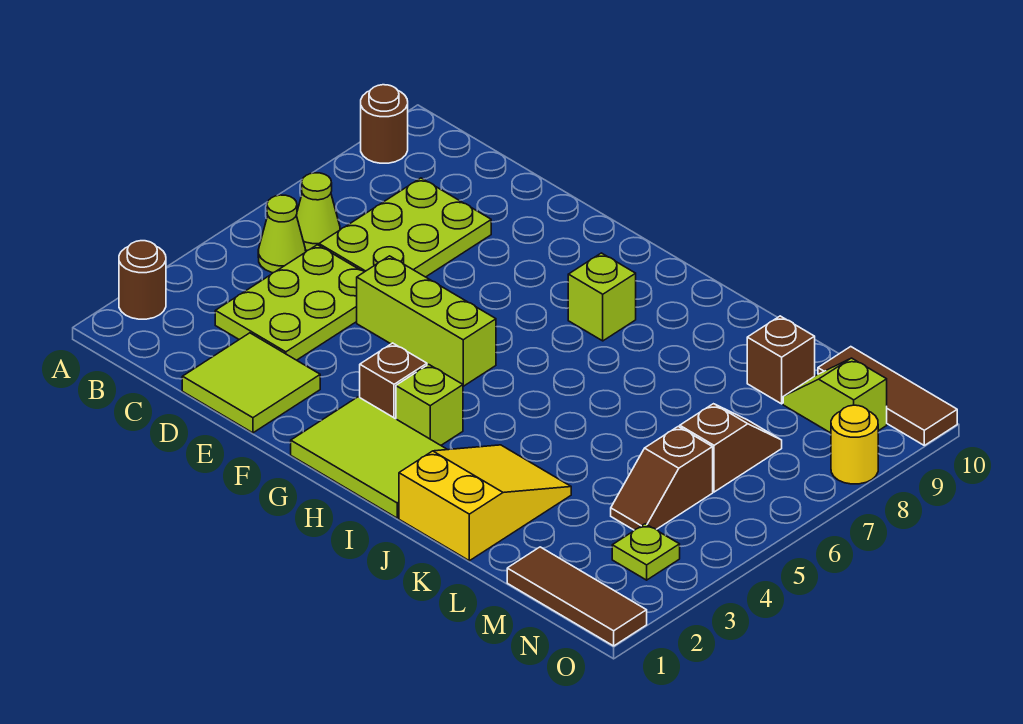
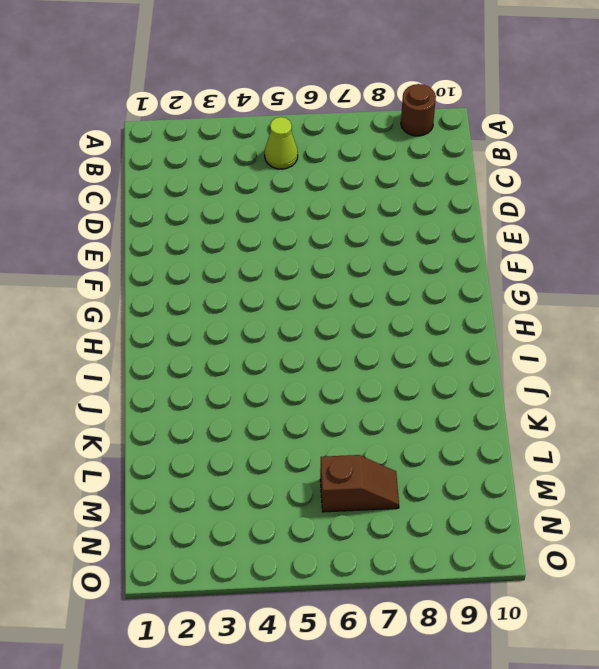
none -> brown round brick A2 level 1
none -> lime cone B6 level 1
none -> lime plate C3:D5 level 1

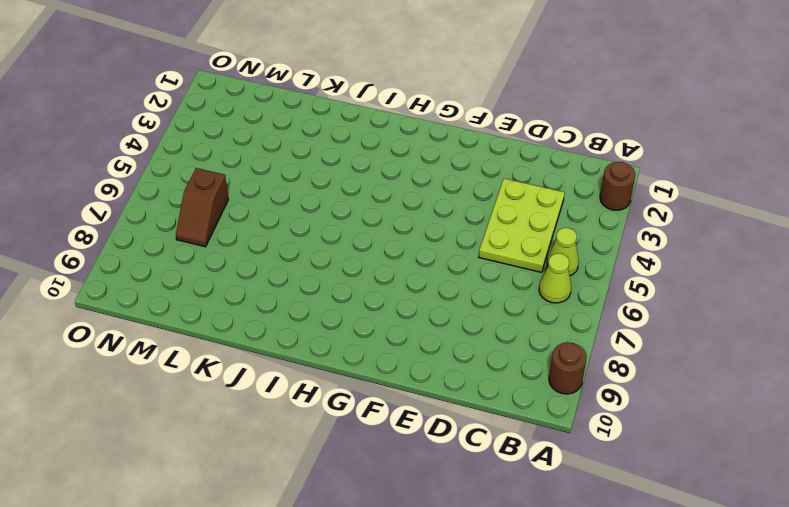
none -> lime plate C6:D8 level 1
none -> lime tile D1:E2 level 1
none -> lime brick E5:G5 level 1

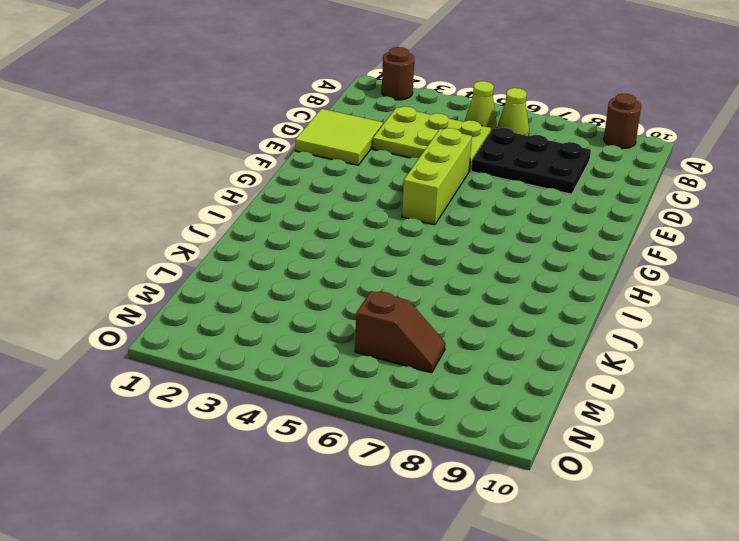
black plate C6:D8 level 1 -> lime plate C6:D8 level 1
none -> lime tile G1:I2 level 1
none -> brown brick G3 level 1
none -> lime brick H3 level 1

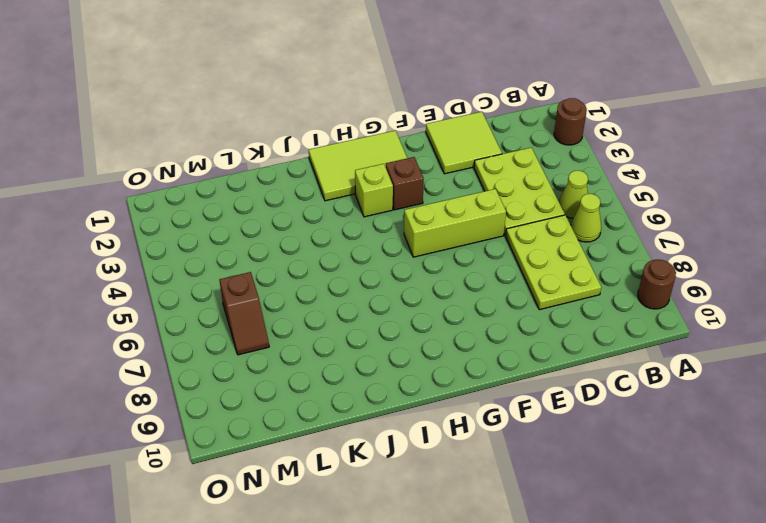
none -> lime brick H8 level 1
none -> yellow slope J1:K3 level 1 top 1
none -> brown brick L9 level 1

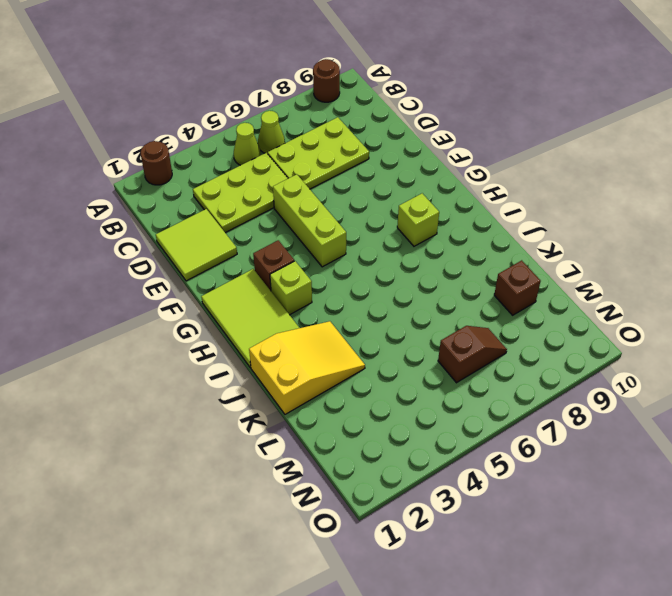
none -> brown tile M1:O1 level 1
none -> brown slope M4:M5 level 1 top 5
none -> lime slope M9:N9 level 1 top N

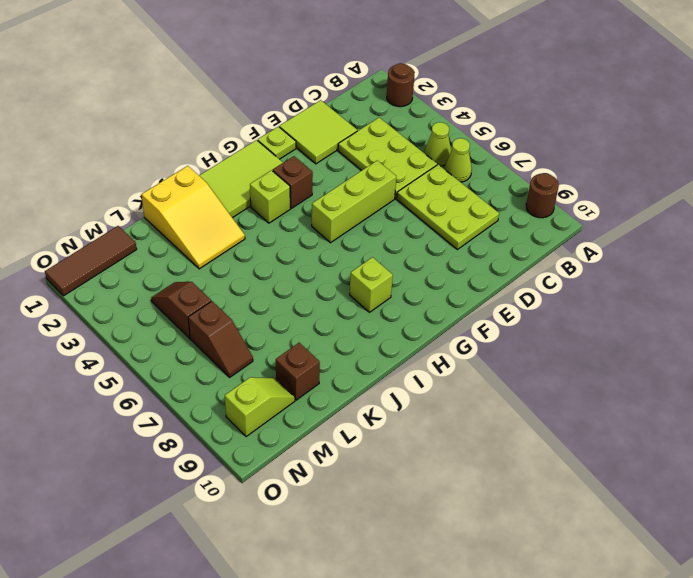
lime plate F1 level 1 -> lime plate N3 level 1
none -> brown tile M10:O10 level 1
none -> yellow round brick O8 level 1

